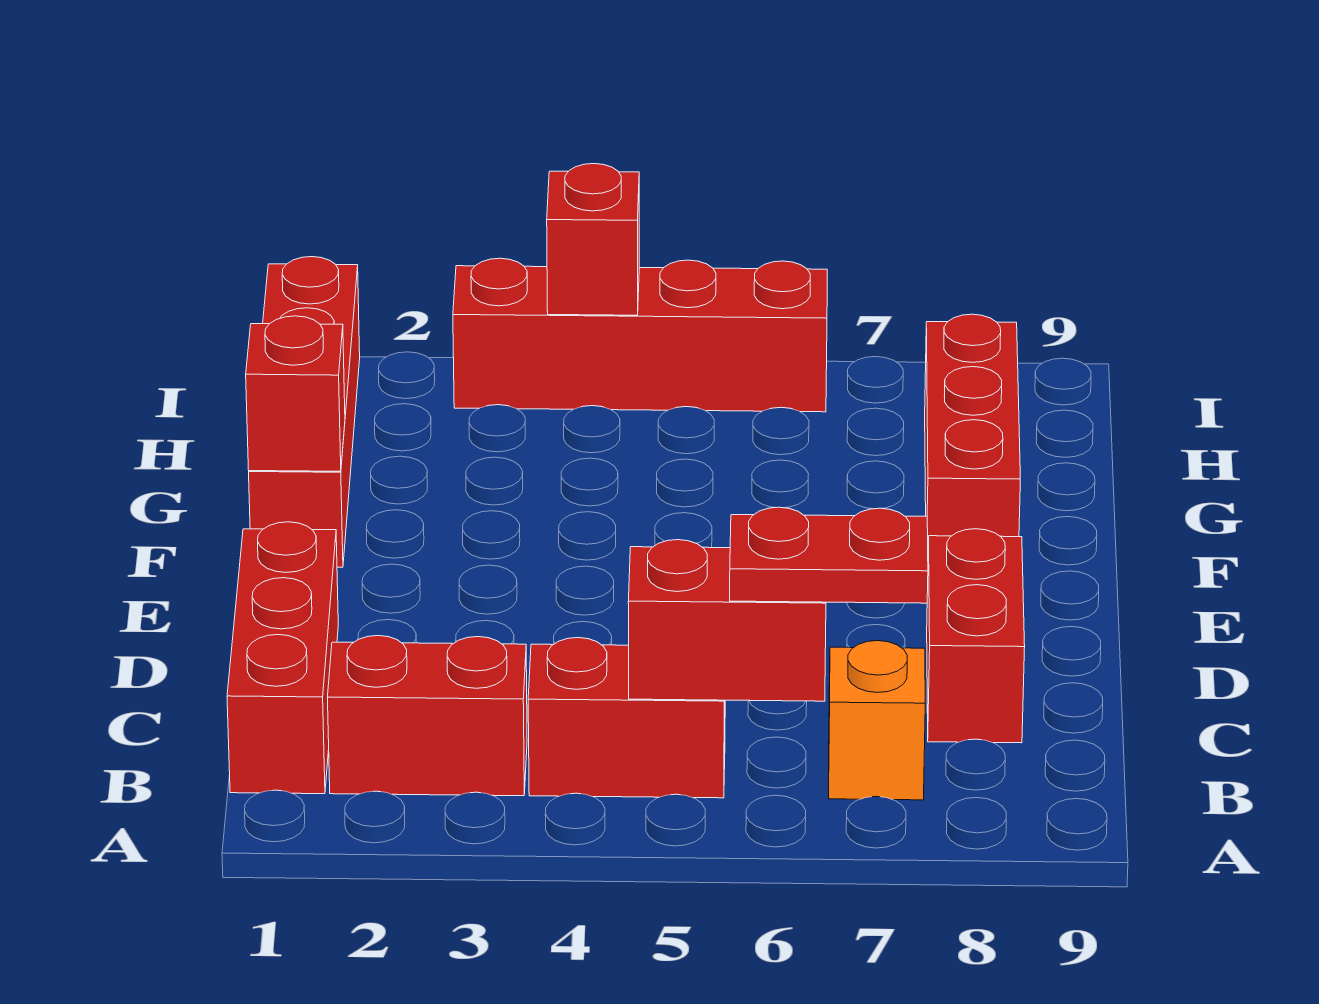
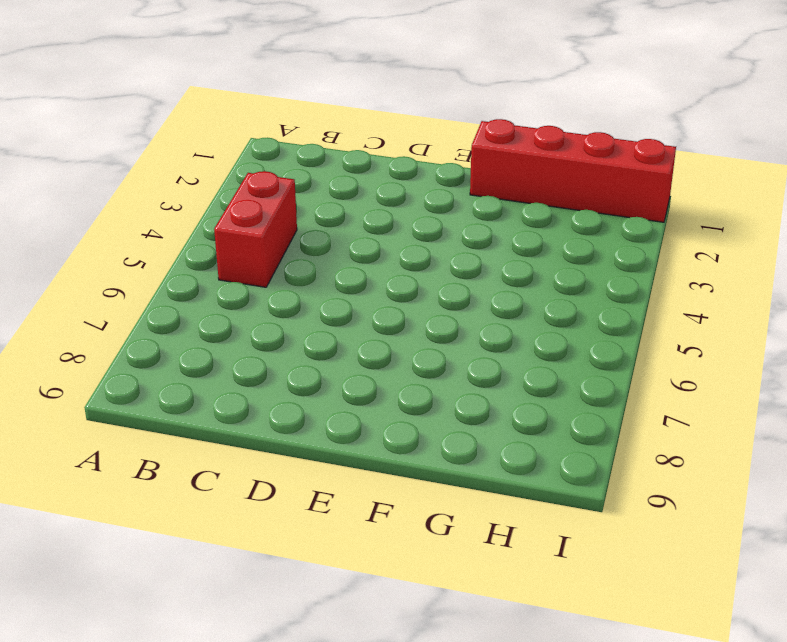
none -> red brick B1:D1 level 1
none -> red brick B2:B3 level 1
none -> orange brick B7 level 1

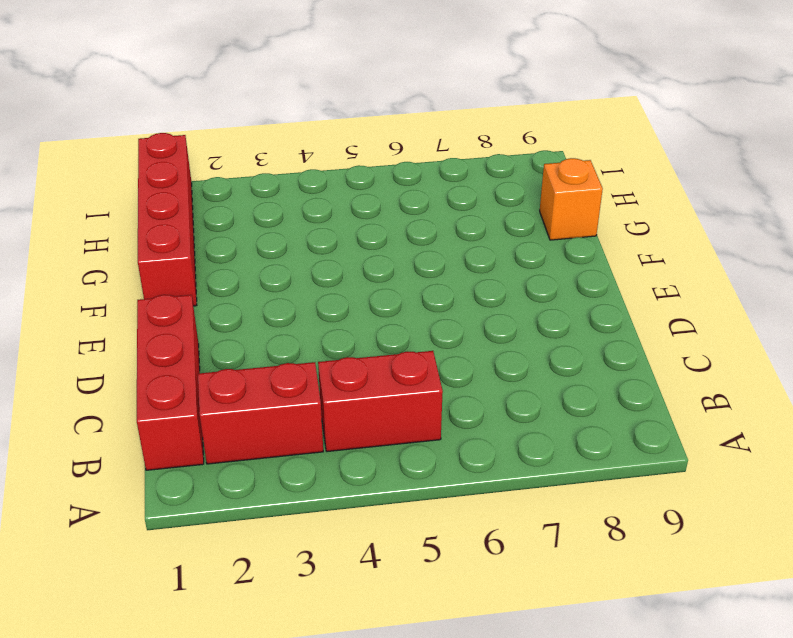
orange brick G9 level 1 -> orange brick B7 level 1
none -> red brick C8:D8 level 1
none -> red brick F8:H8 level 1
none -> red brick I3:I6 level 1

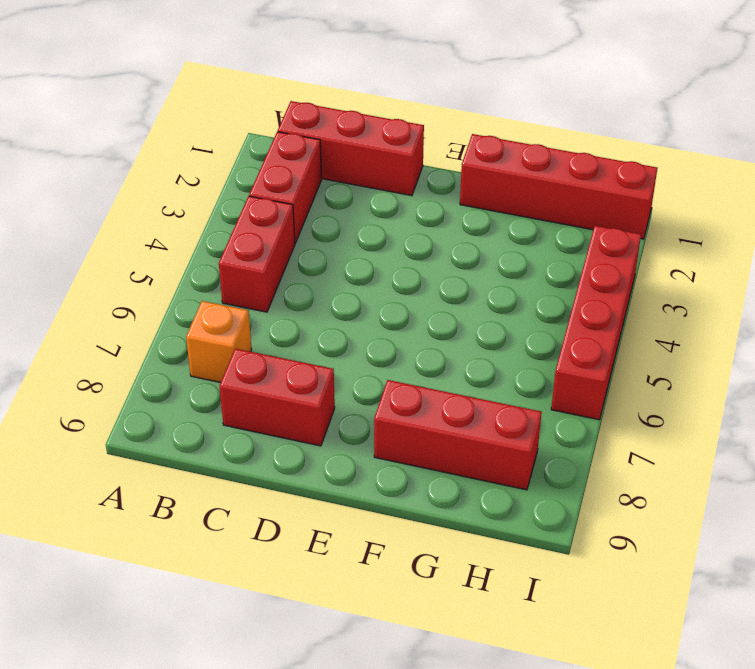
none -> red brick B5:B6 level 2
none -> red brick F1 level 2
none -> red brick I4 level 2

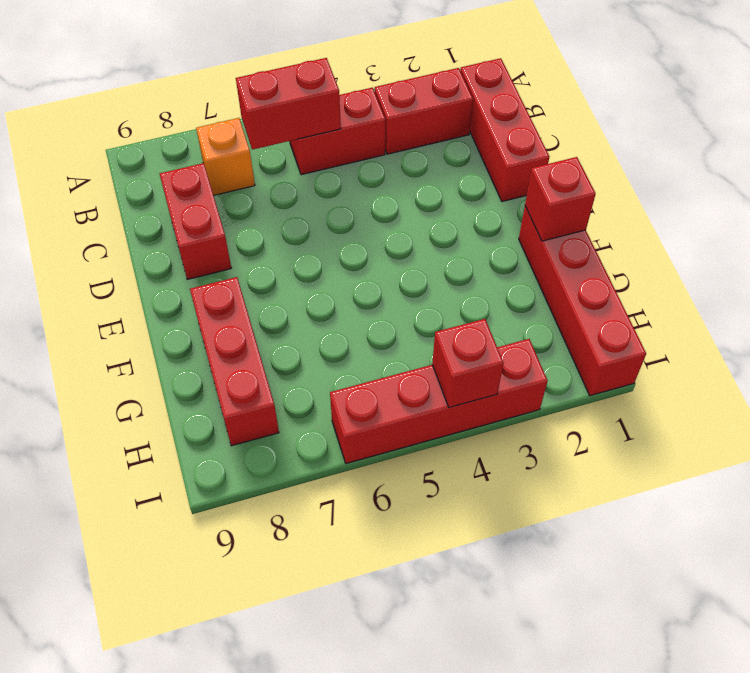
none -> red plate B6:B7 level 3

